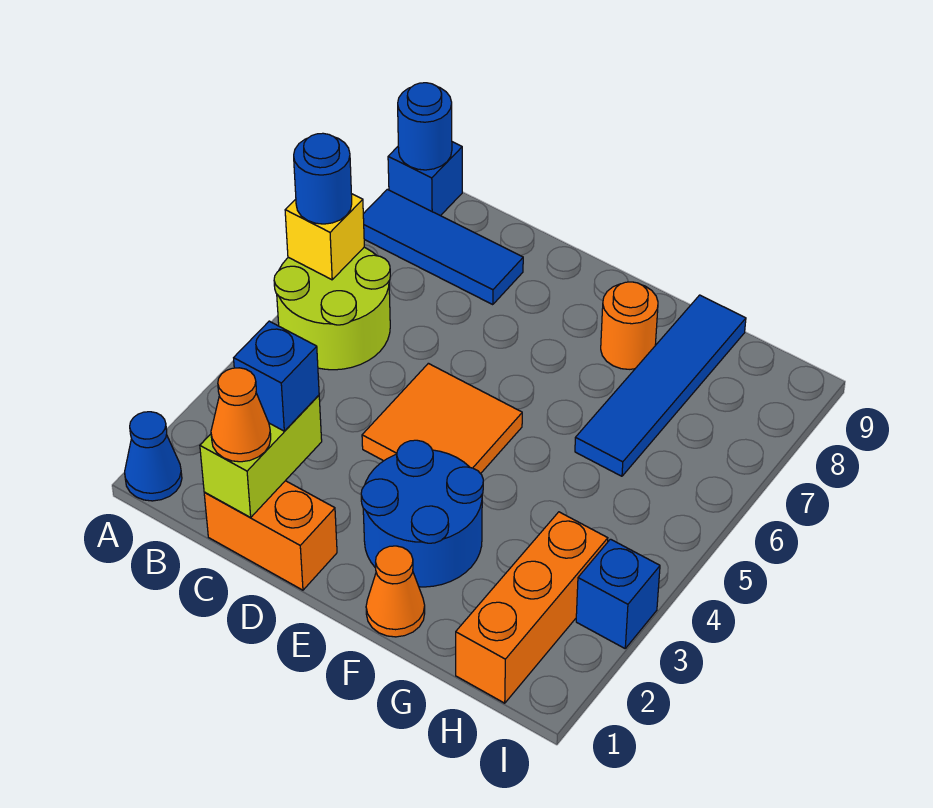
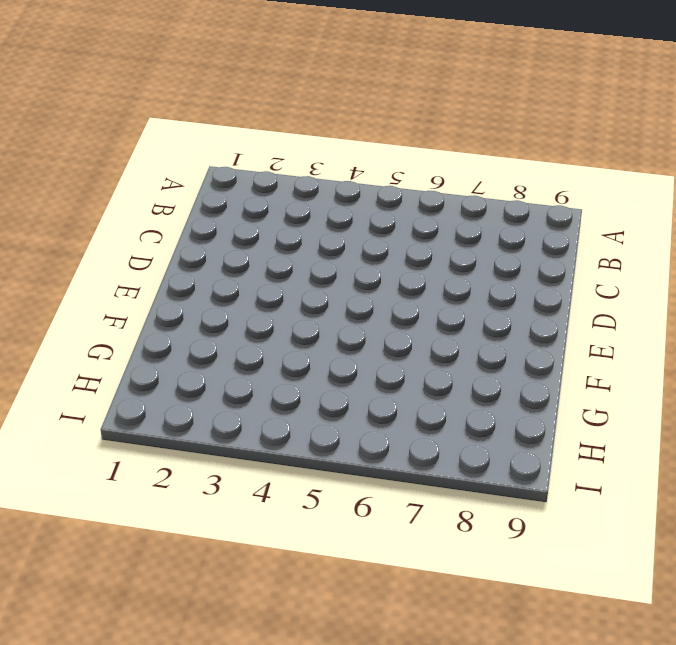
none -> blue cone A1 level 1
none -> lime round brick A5:B6 level 1
none -> blue tile A8:C8 level 1

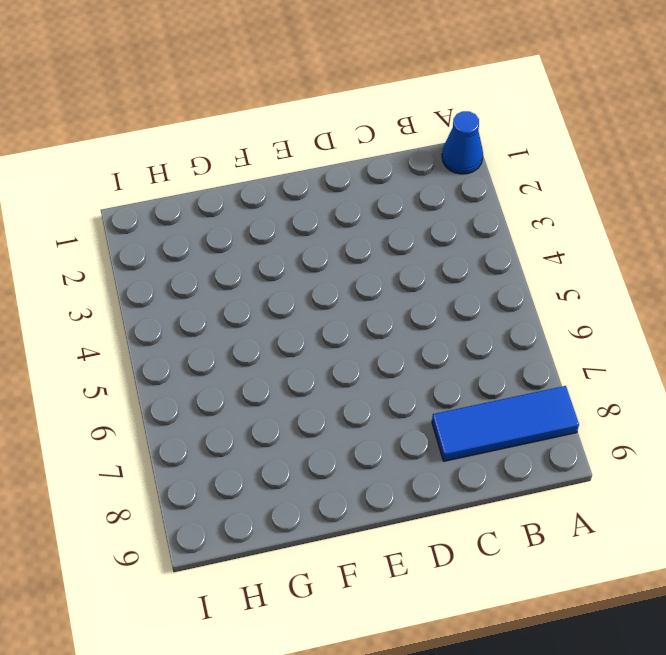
none -> lime round brick A5:B6 level 1
none -> blue brick A9 level 1
none -> orange brick C1:D1 level 1

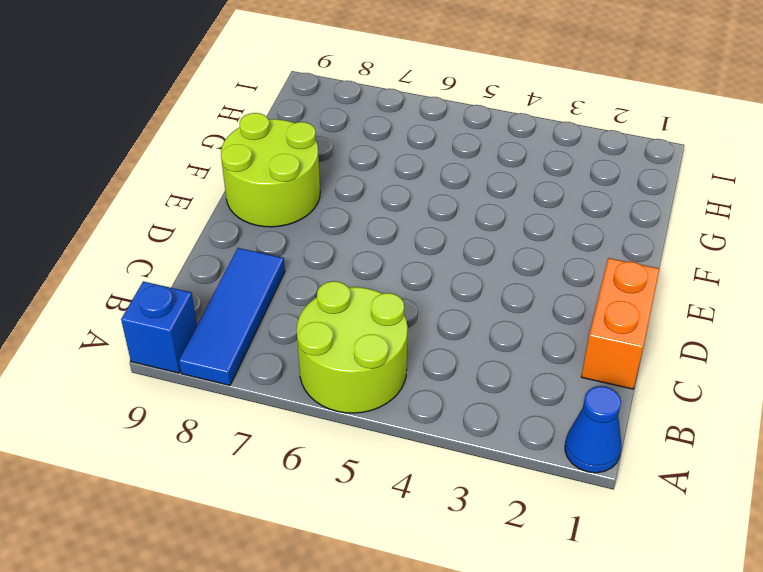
lime round brick E8:F9 level 1 -> orange round brick F8 level 1
none -> orange tile D4:E5 level 1
none -> blue round brick E2:F3 level 1
none -> orange cone F1 level 1

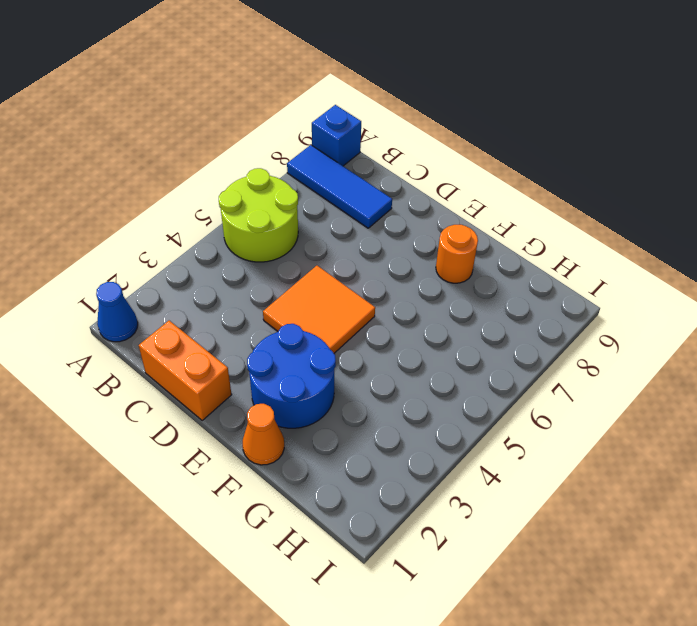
none -> blue tile G6:G9 level 1
none -> orange brick H1:H3 level 1
none -> blue brick I3 level 1

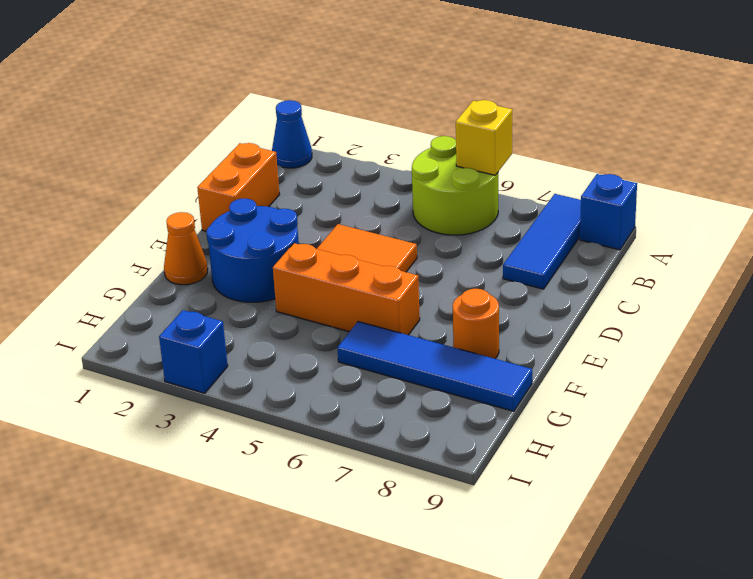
orange brick F4:F6 level 1 -> orange brick H1:H3 level 1
none -> blue round brick A9 level 2
none -> lime brick C1:C2 level 2
none -> blue round brick A6 level 3

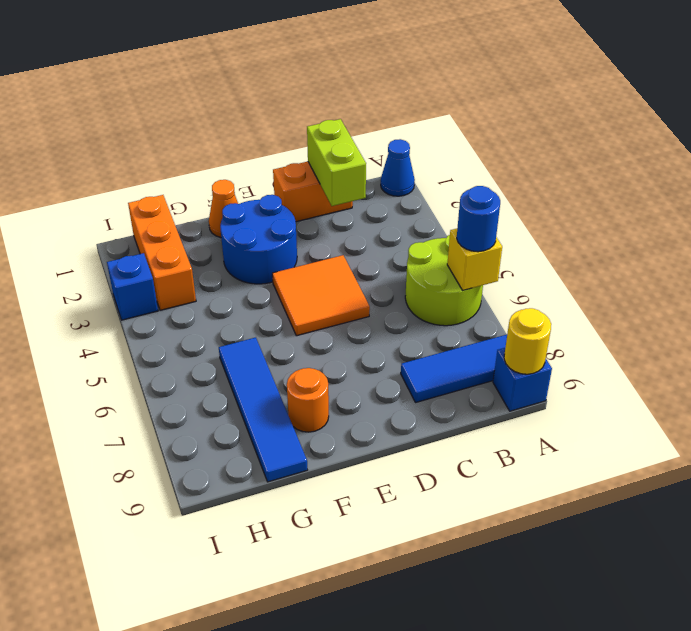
yellow round brick A9 level 2 -> blue round brick A9 level 2
none -> orange cone C1 level 3
none -> blue brick C2 level 3

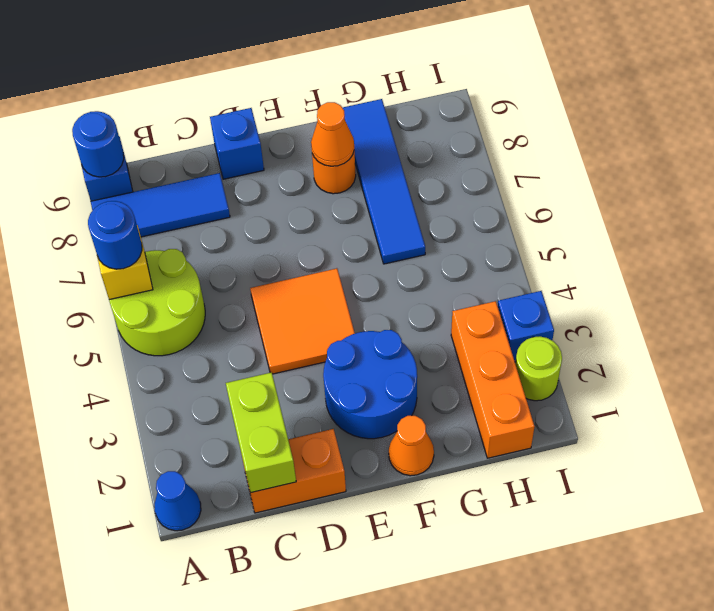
blue brick D9 level 1 -> blue brick C2 level 3
orange cone F8 level 2 -> orange cone C1 level 3
lime round brick I2 level 1 -> none

